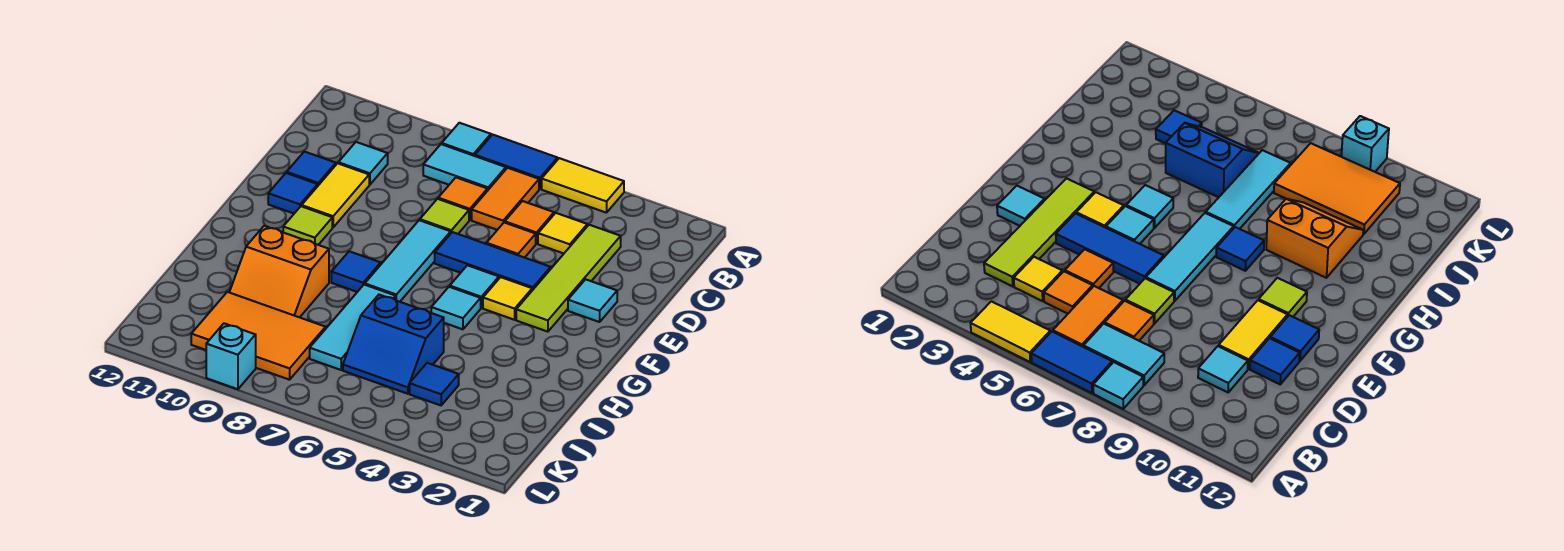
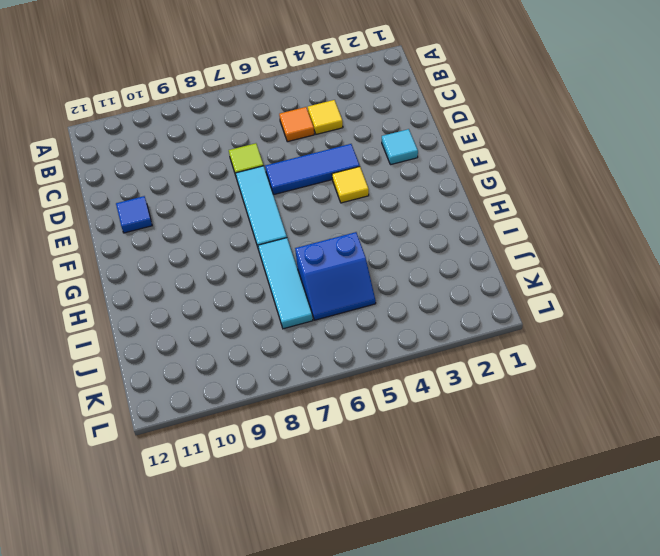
none -> yellow tile A4:A5 level 1
none -> blue tile A6:A7 level 1
none -> cyan tile A8 level 1

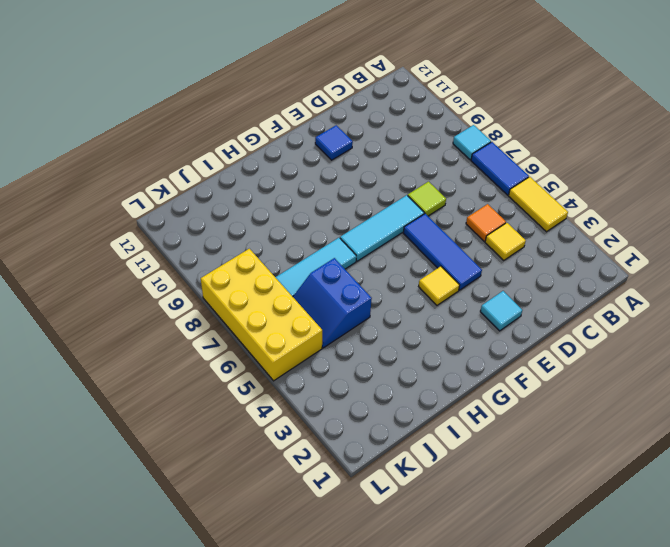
yellow brick K5:L8 level 1 -> orange tile J8:K10 level 1
none -> orange tile B6:C6 level 1
none -> cyan tile B7:B8 level 1
none -> lime tile C3:F3 level 1

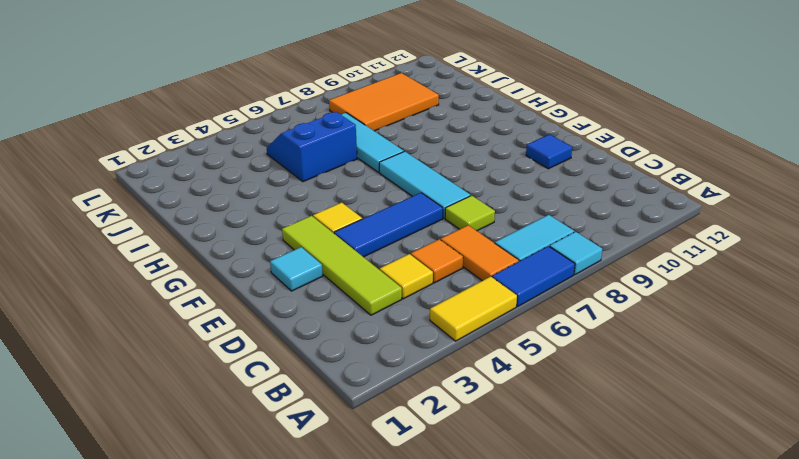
none -> orange tile C7 level 1
none -> cyan tile C10 level 1
none -> orange tile D5 level 1

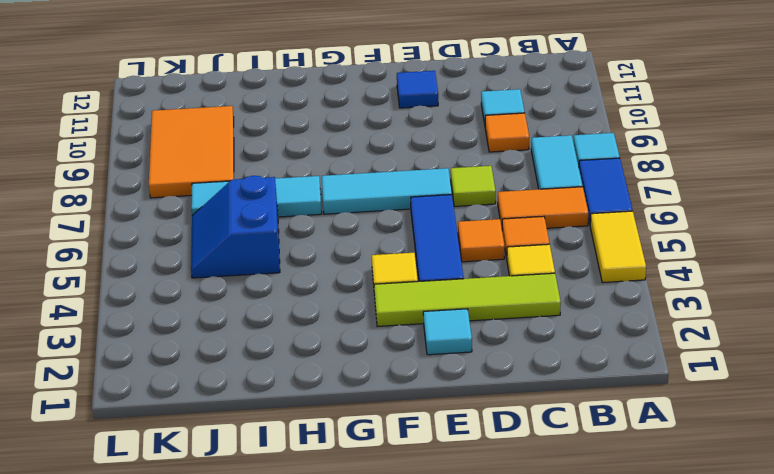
orange tile C9 level 1 -> orange tile C7 level 1
none -> yellow tile D10:E10 level 1
none -> blue tile D11 level 1
none -> cyan tile F5 level 1

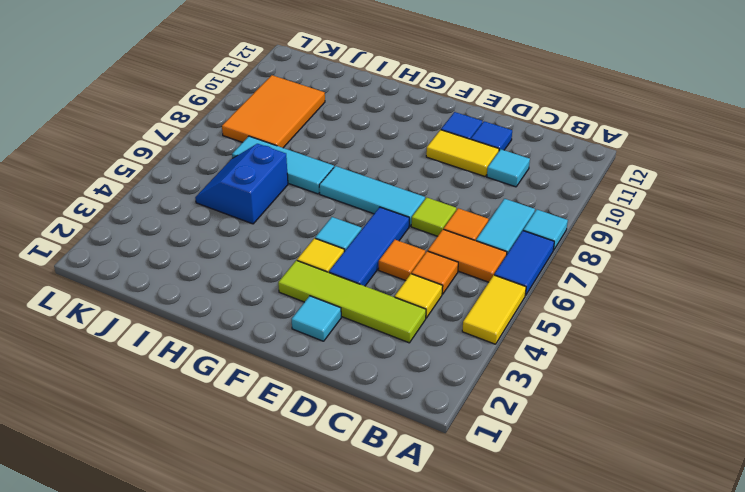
none -> lime tile F10 level 1
none -> cyan tile G5 level 1
none -> blue tile G8 level 1

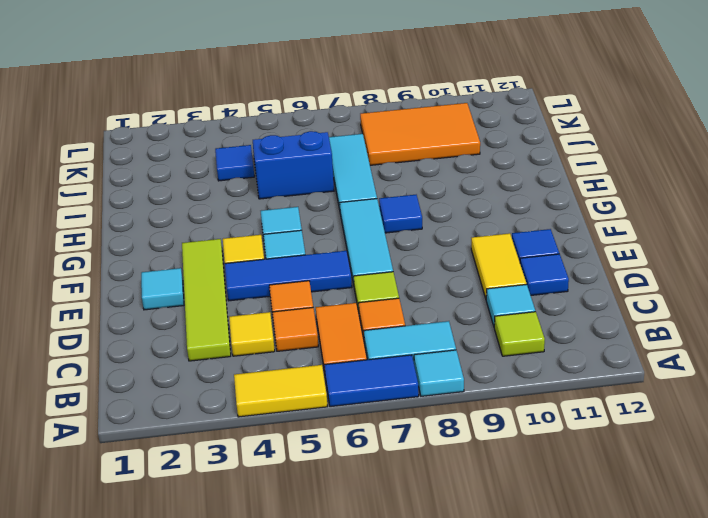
lime tile B10 level 1 -> lime tile F10 level 1
none -> orange slope H9:I10 level 1 top H
none -> cyan brick L9 level 1

